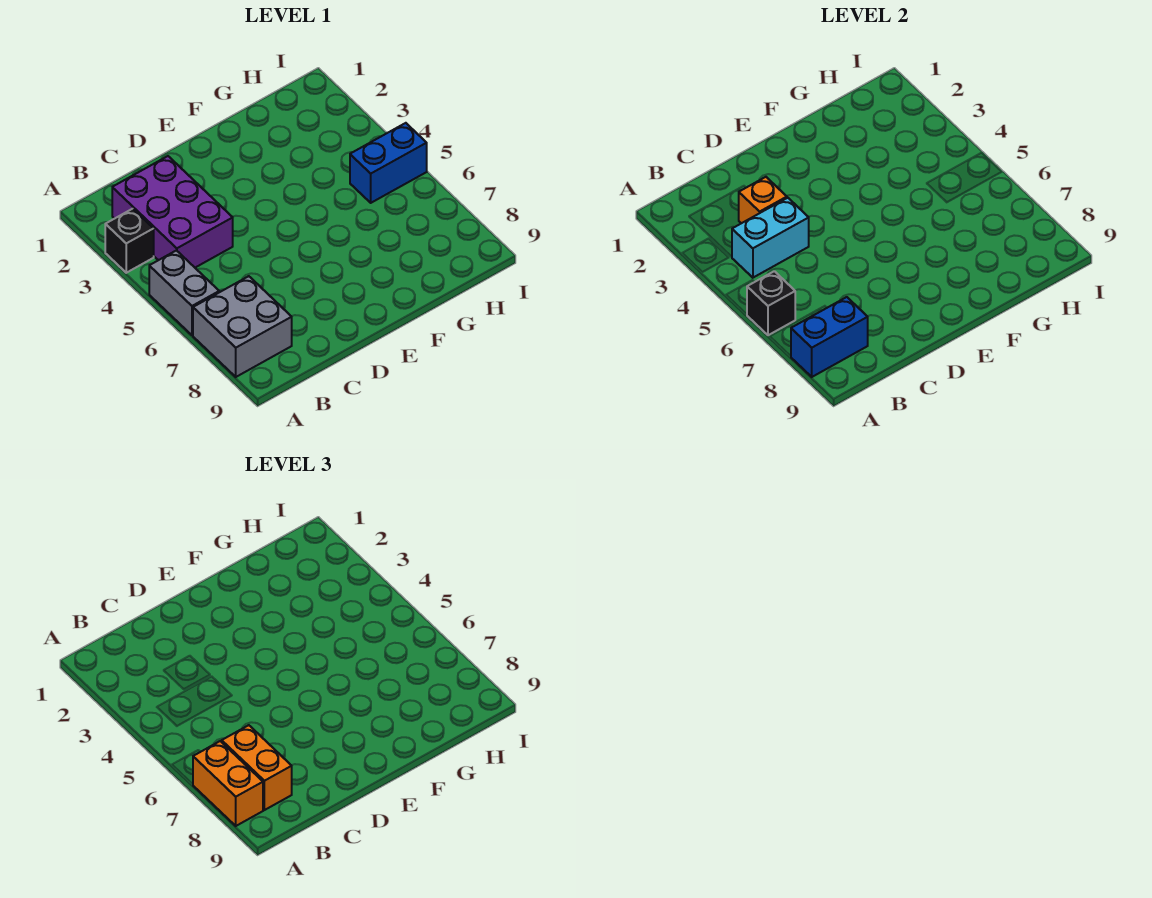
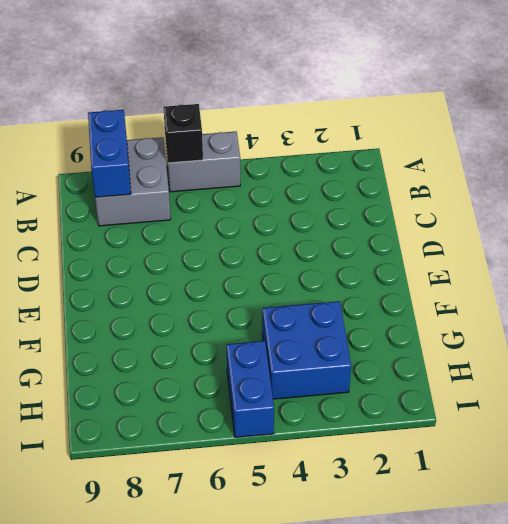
blue brick G3:H4 level 1 -> none
none -> black brick A3 level 1
none -> purple brick B2:C4 level 1

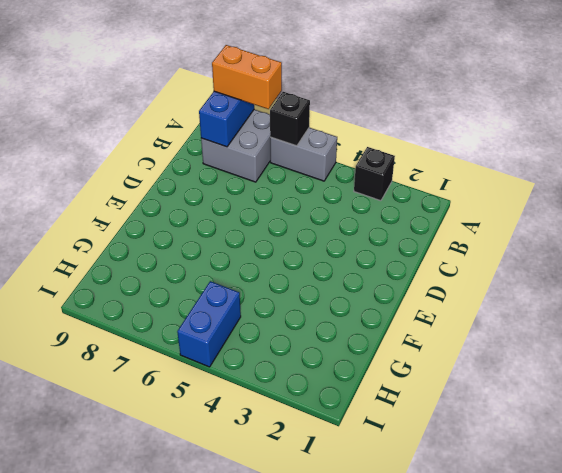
none -> purple brick B2:C4 level 1
none -> cyan brick B4:C4 level 2

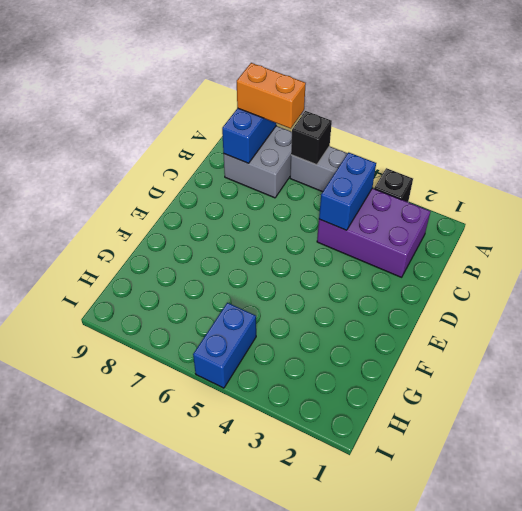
blue brick B4:C4 level 2 -> cyan brick B4:C4 level 2
none -> orange brick C3 level 2
none -> orange brick B7:B8 level 3

